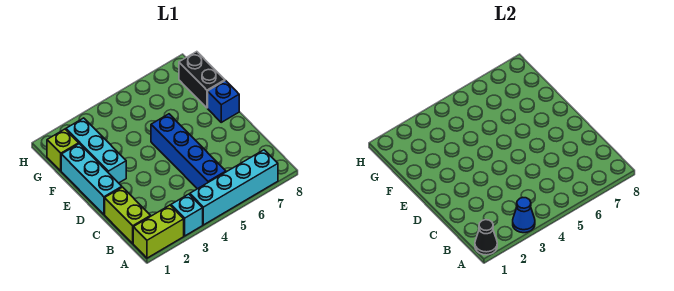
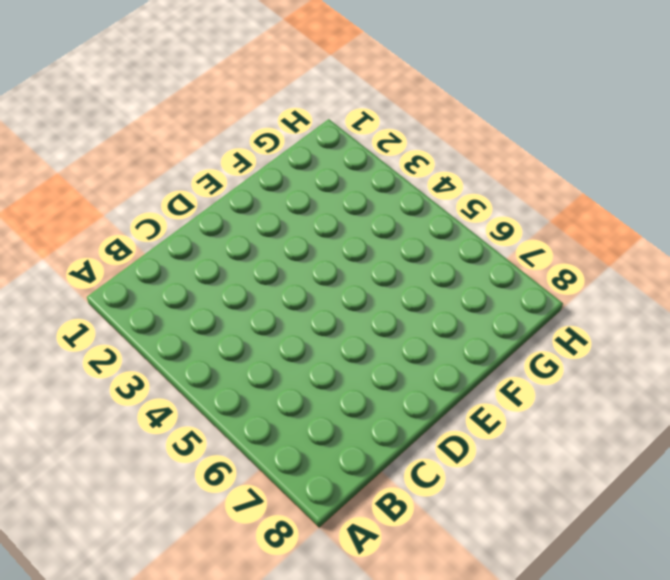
none -> lime brick A1:A2 level 1
none -> cyan brick A3 level 1
none -> cyan brick A4:A7 level 1

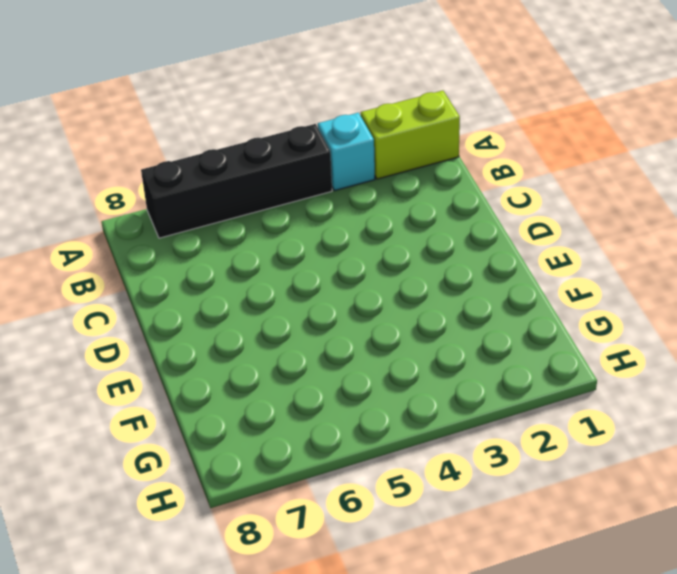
black brick A4:A7 level 1 -> cyan brick A4:A7 level 1
none -> lime brick B1:C1 level 1
none -> blue brick B5:E5 level 1
none -> cyan brick D1:F1 level 1

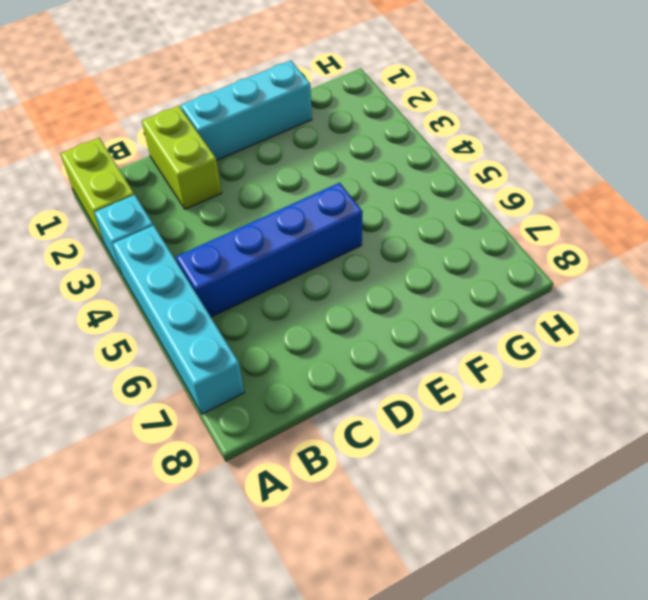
lime brick C1:C2 level 1 -> lime brick B1:C1 level 1
none -> cyan brick E2:G2 level 1
none -> blue brick E8 level 1
none -> black brick F8:G8 level 1

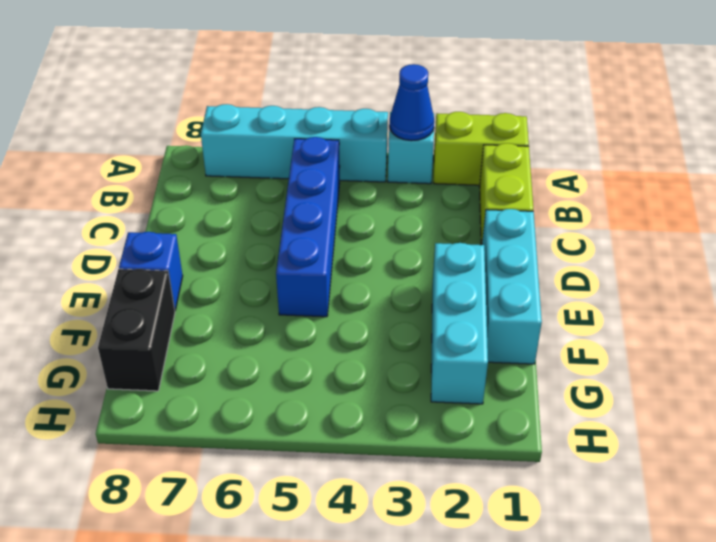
none -> lime brick G1 level 1
none -> black cone A1 level 2

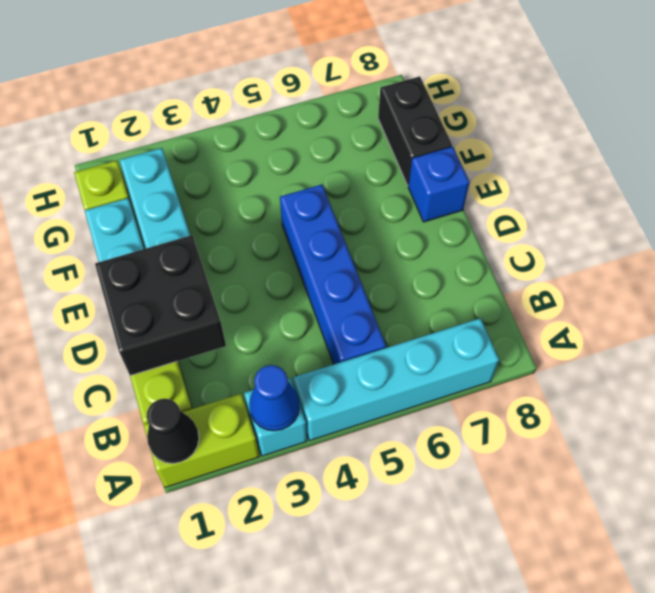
black brick C1:D2 level 2 -> none

